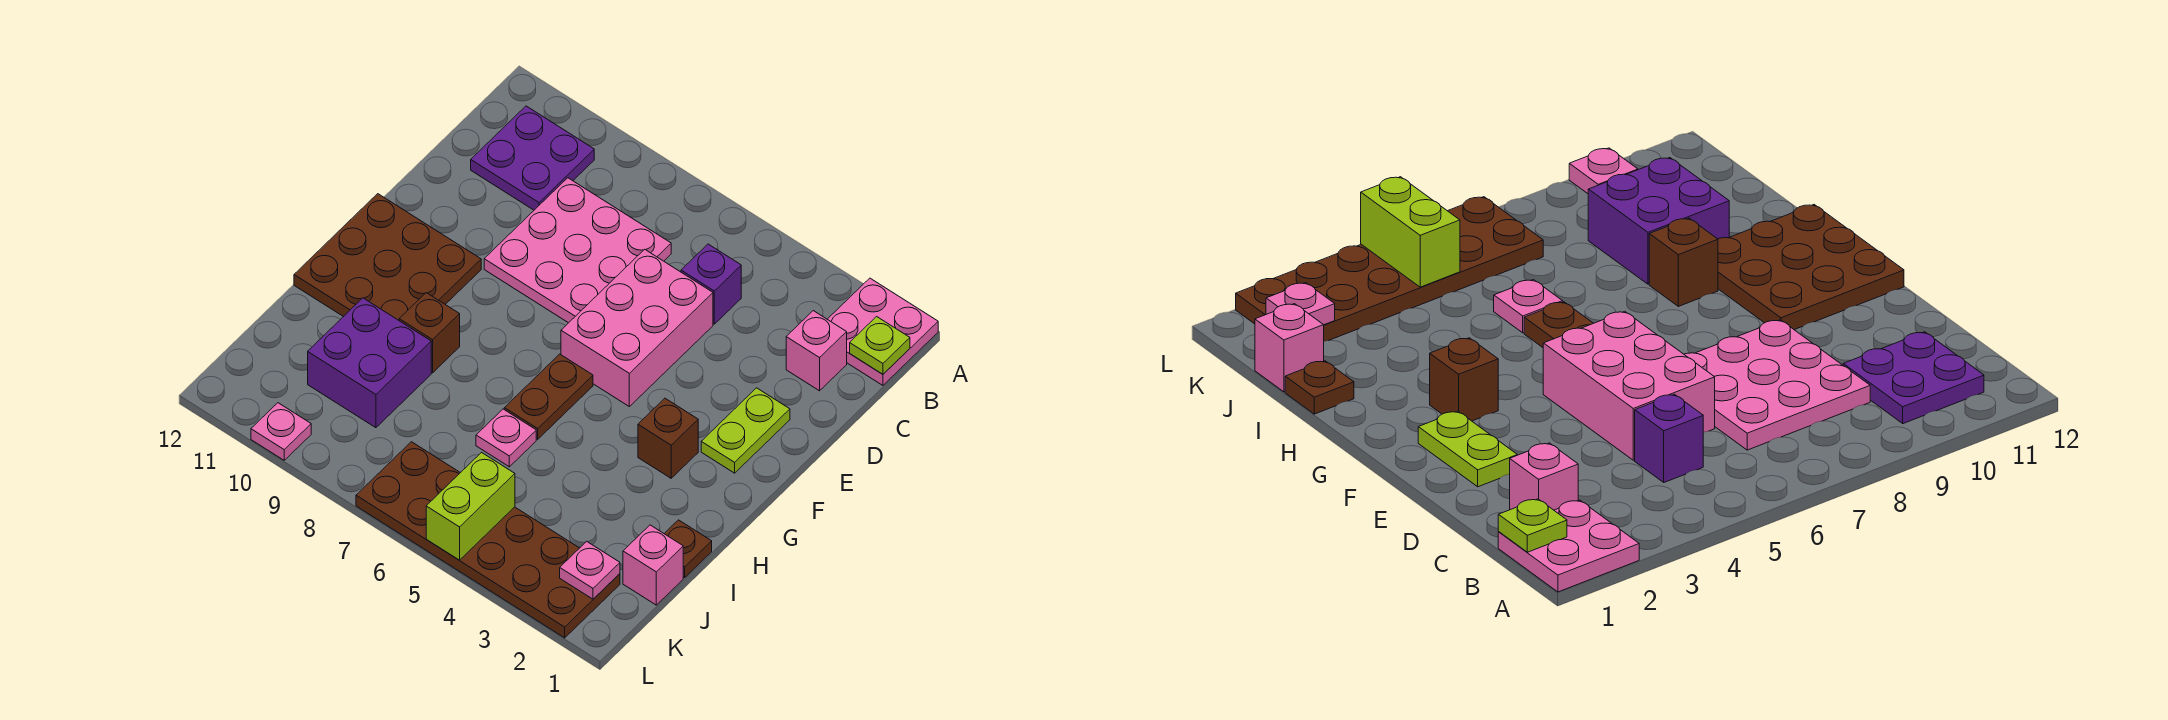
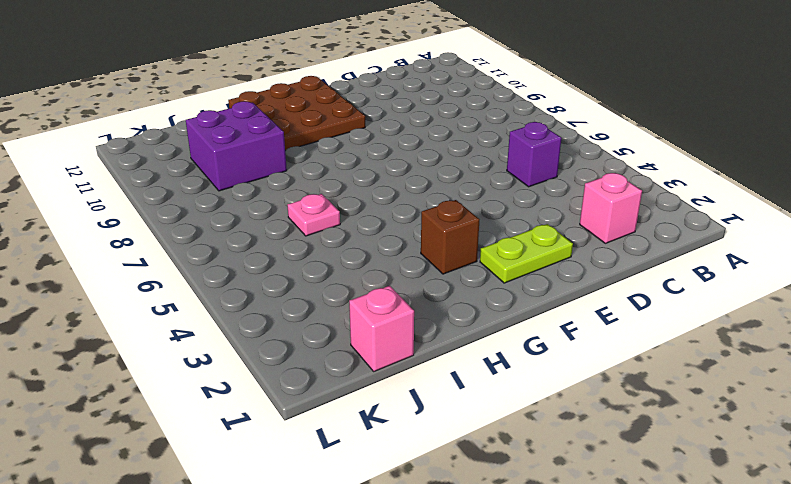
none -> pink plate A1:B2 level 1
none -> purple plate B10:C11 level 1
none -> pink plate C7:E9 level 1

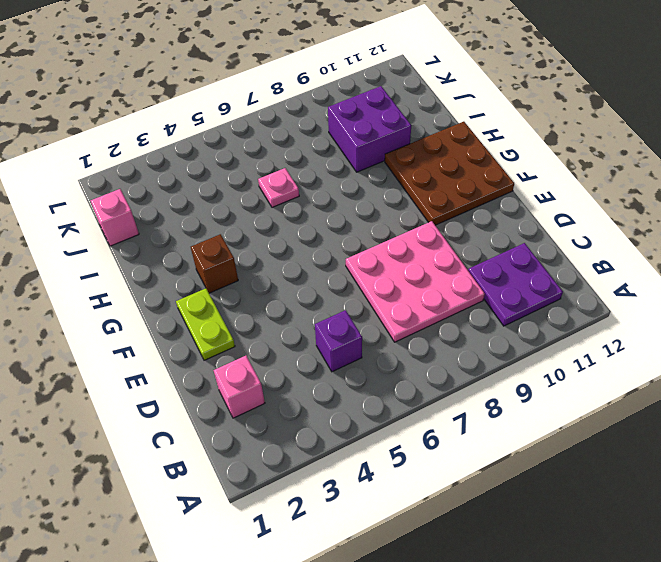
none -> pink plate A1:B2 level 1
none -> pink brick D5:F6 level 1
none -> brown plate G6:H6 level 1

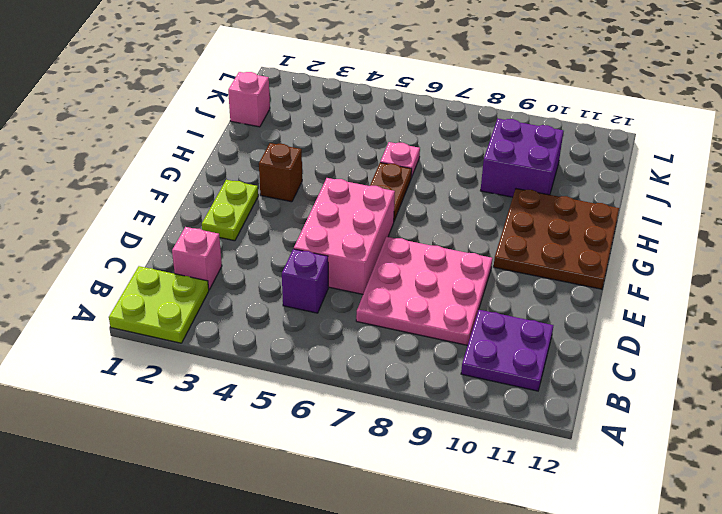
lime plate A1:B2 level 1 -> pink plate A1:B2 level 1
none -> brown brick H9 level 1
none -> brown plate I1 level 1
none -> brown plate K2:L7 level 1

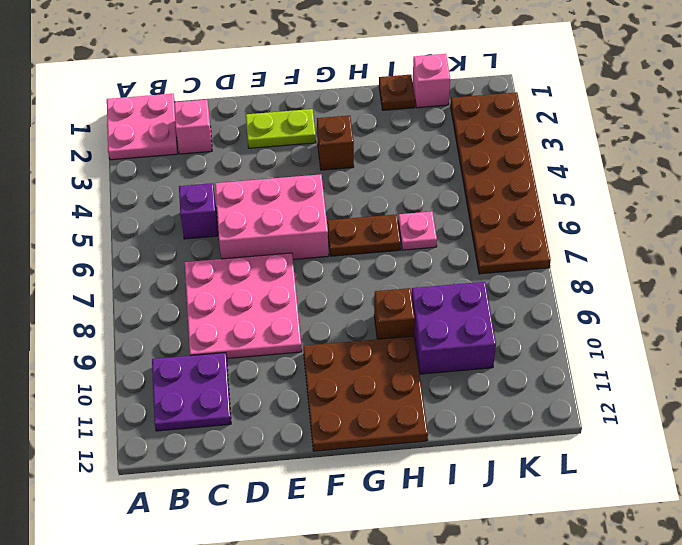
none -> pink plate L10 level 1
none -> lime plate B1 level 2
none -> pink plate K2 level 2

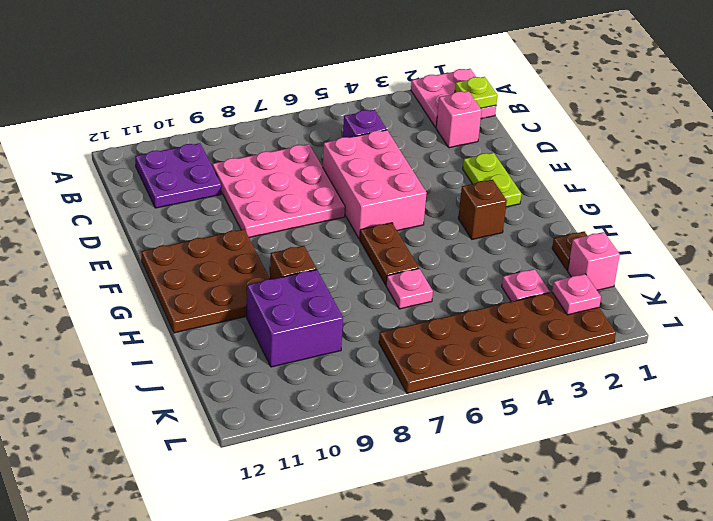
pink plate J3 level 1 -> pink plate L10 level 1
none -> lime brick K5:L5 level 2

